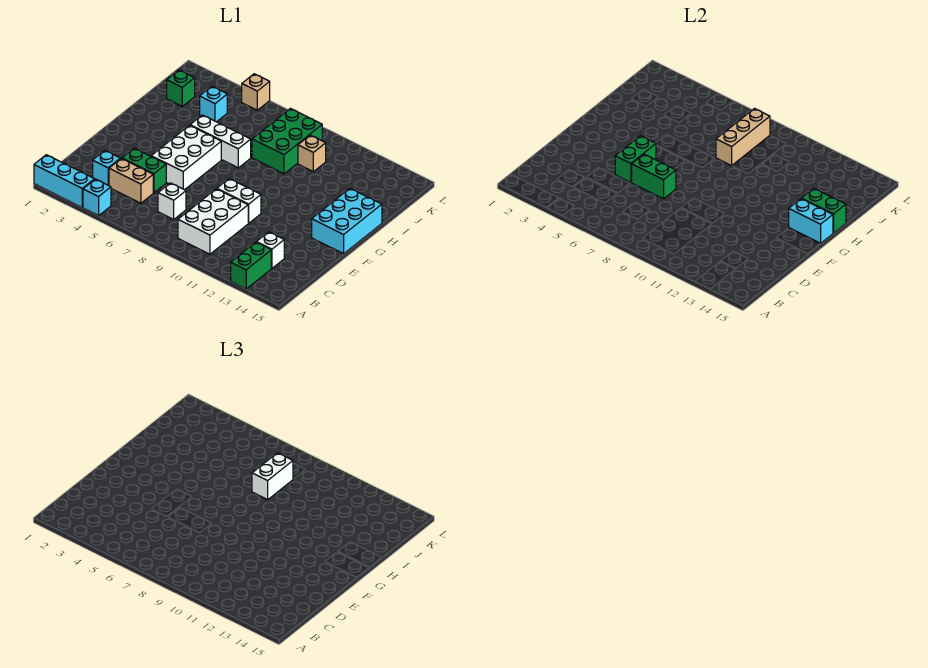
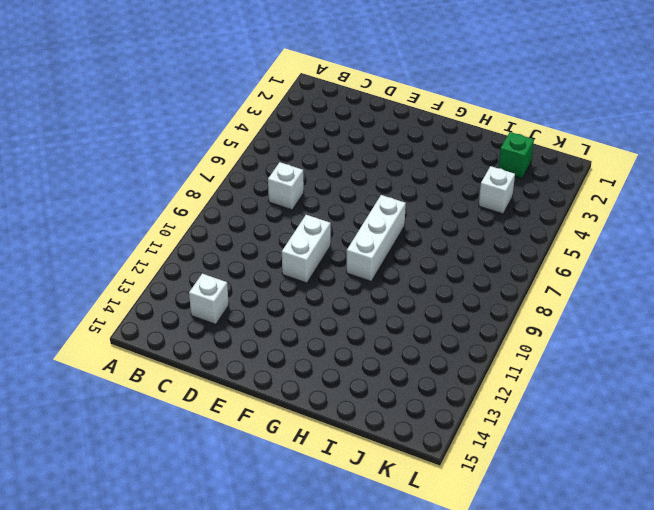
white brick G7:G9 level 1 -> white brick H5:H7 level 1
white brick J4 level 1 -> cyan brick J4 level 1
none -> cyan brick A1:A3 level 1
none -> cyan brick A4 level 1
none -> green brick A13:B13 level 1

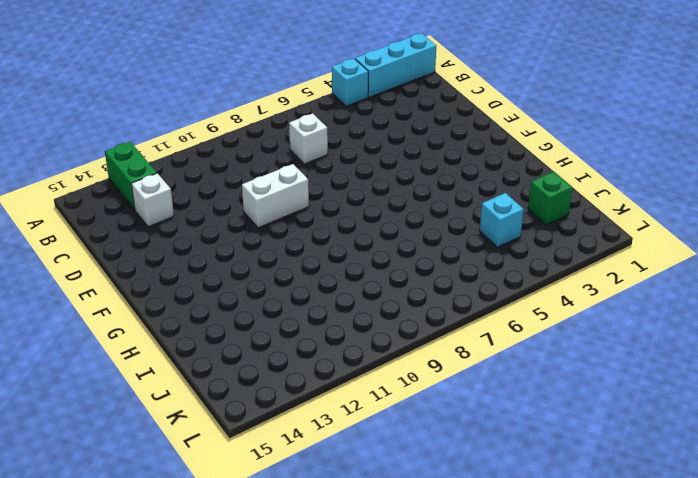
none -> white brick B9:D10 level 1
none -> cyan brick C3 level 1
none -> tan brick C4:C5 level 1

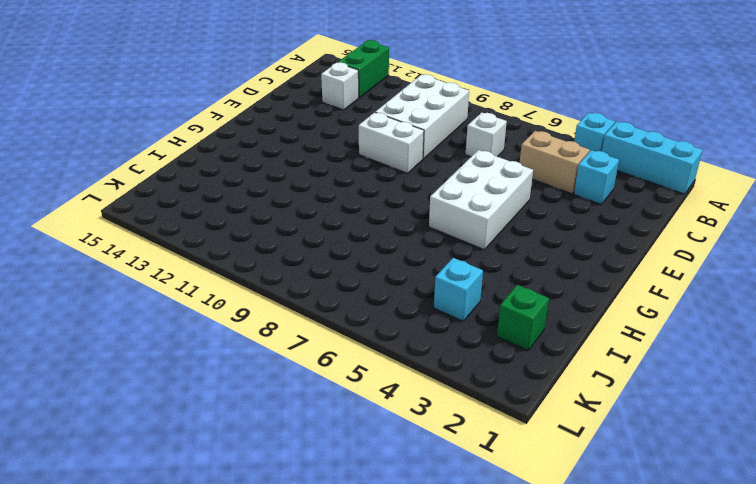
none -> green brick D4:D5 level 1
none -> cyan brick F14:H15 level 1
none -> white brick H5:H7 level 1

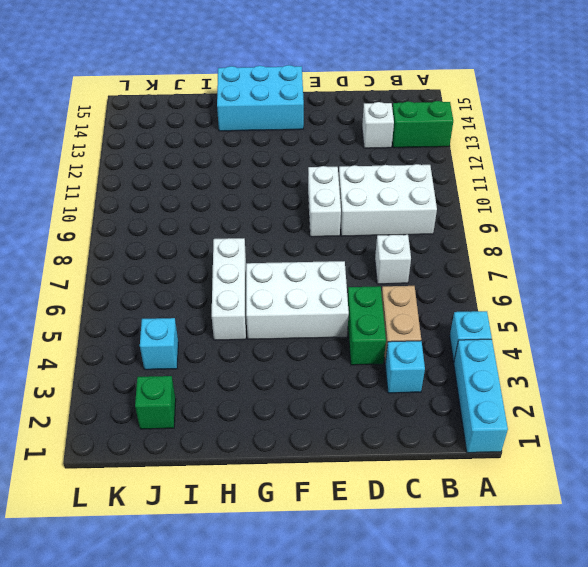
none -> green brick I8:K9 level 1
none -> tan brick J10 level 1
none -> tan brick L5 level 1

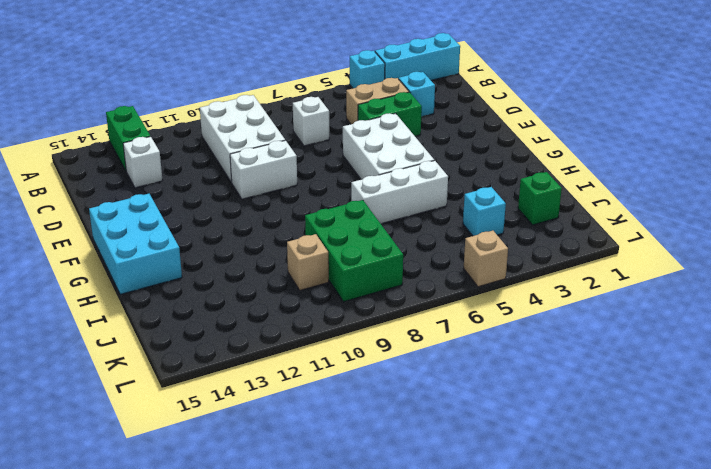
none -> green brick E5:F5 level 2
none -> green brick E6:E7 level 2
none -> cyan brick G14:G15 level 2

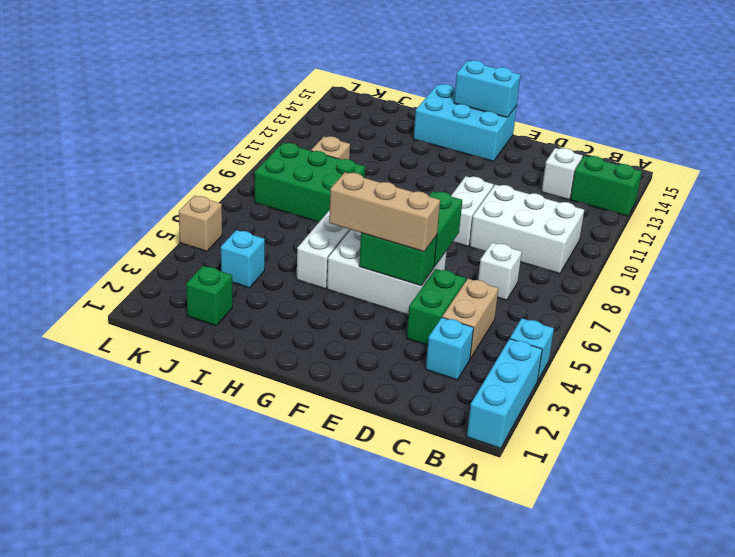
tan brick E5:G5 level 3 -> tan brick I8:K8 level 2
cyan brick F15:G15 level 2 -> cyan brick G14:G15 level 2
none -> green brick H14:H15 level 2
none -> white brick I8:J8 level 3

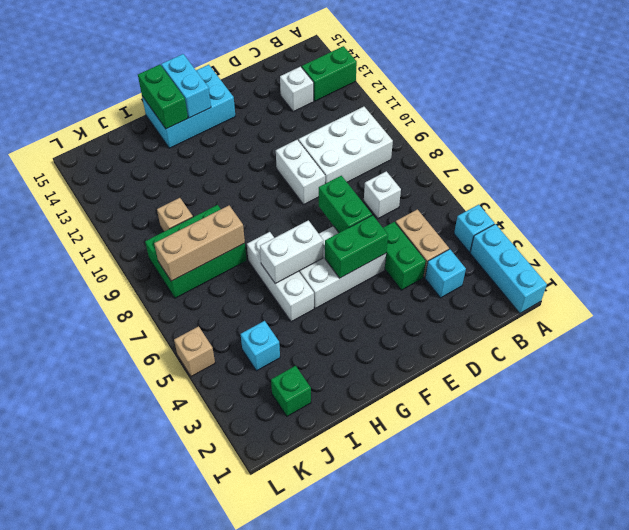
white brick G6:H6 level 2 -> white brick I8:J8 level 3

